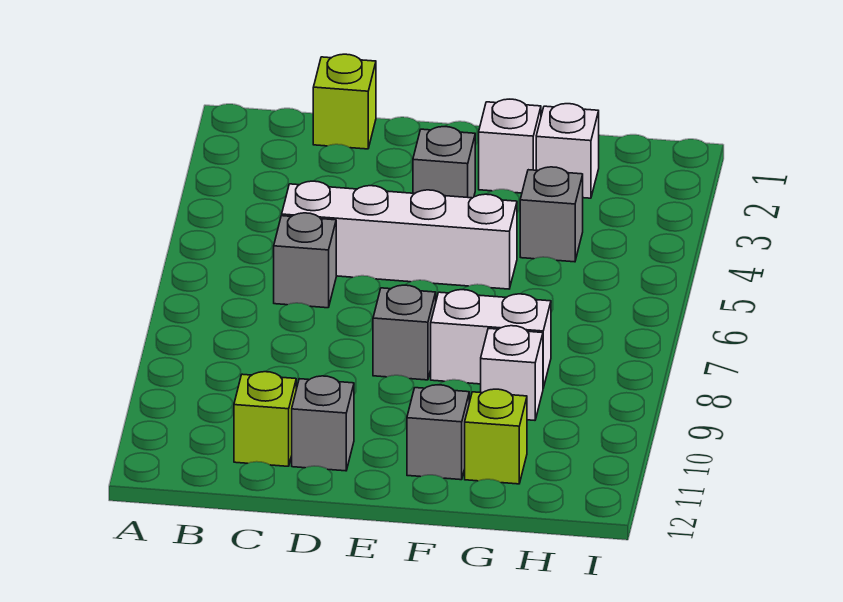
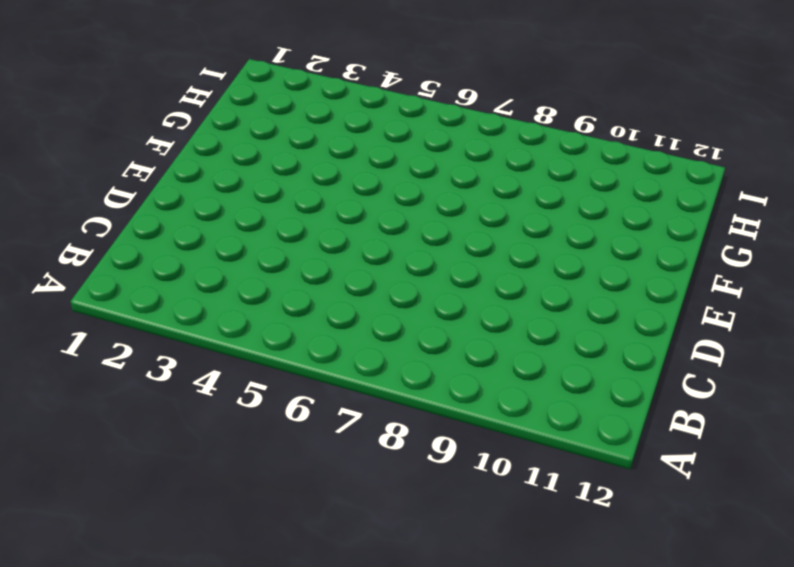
none -> lime brick C1 level 1
none -> white brick C5:F5 level 1
none -> grey brick C6 level 1

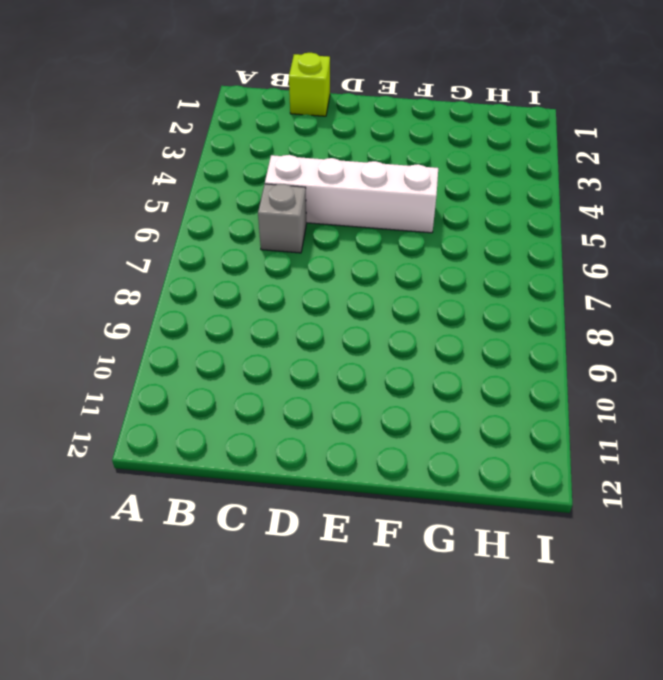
none -> lime brick C11 level 1
none -> grey brick D11 level 1
none -> grey brick E3 level 1

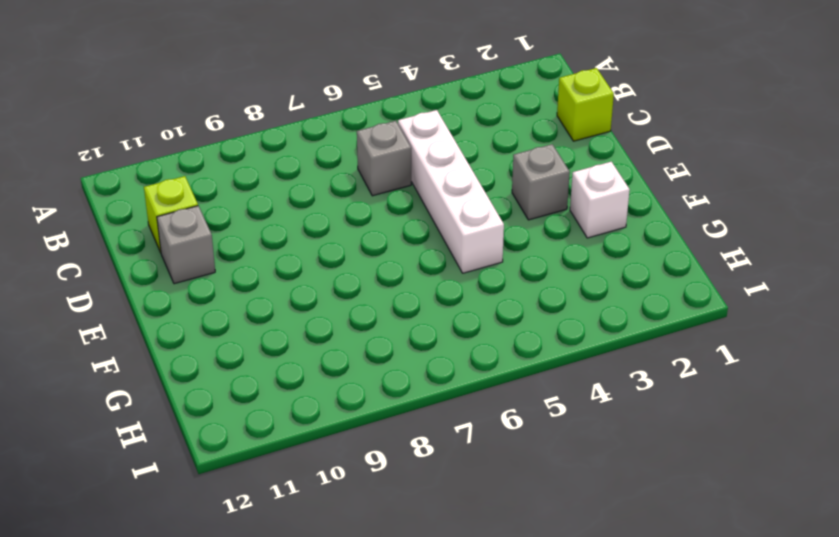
none -> grey brick E8 level 1
none -> white brick F8:G8 level 1
none -> grey brick F11 level 1

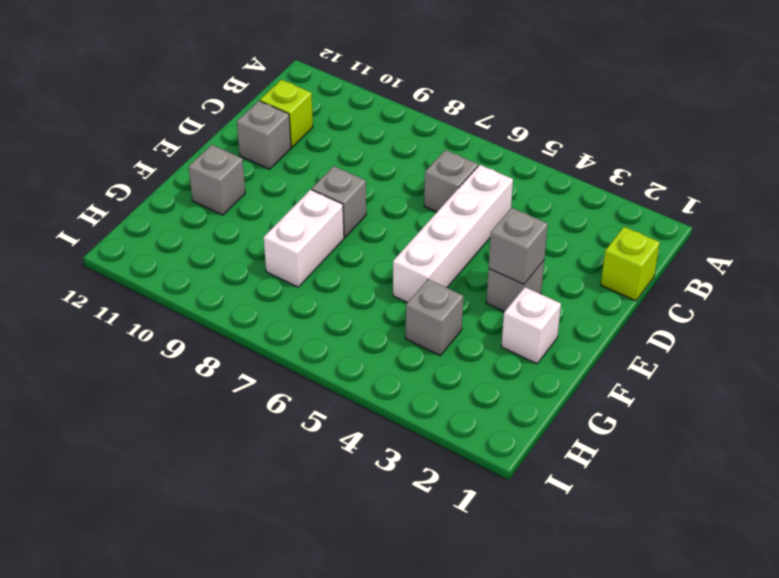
grey brick E3 level 2 -> none
none -> white brick G2 level 1
none -> white brick G9 level 1
none -> lime brick G11 level 1

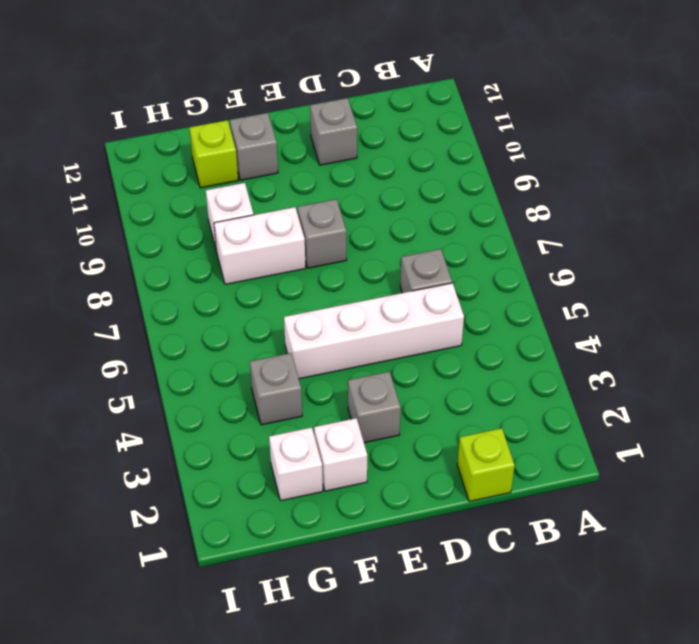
none -> lime brick C11 level 1

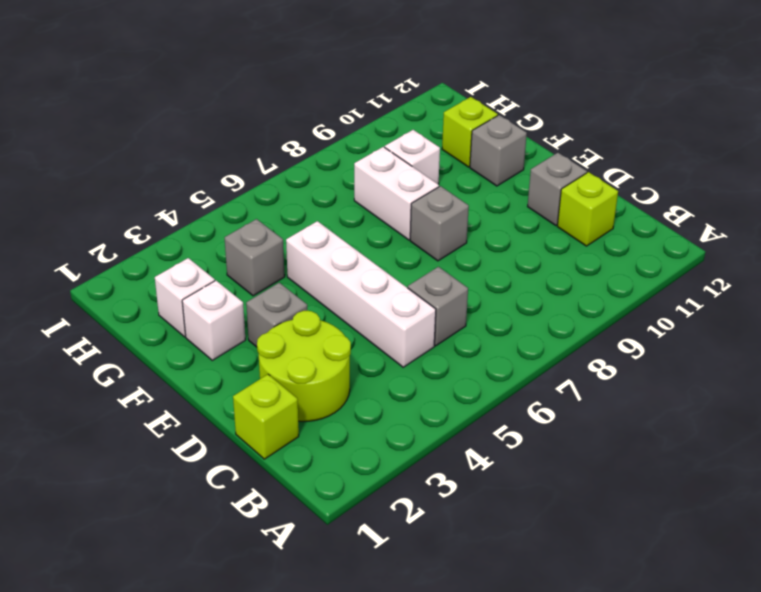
lime round brick C2:D3 level 1 -> none

